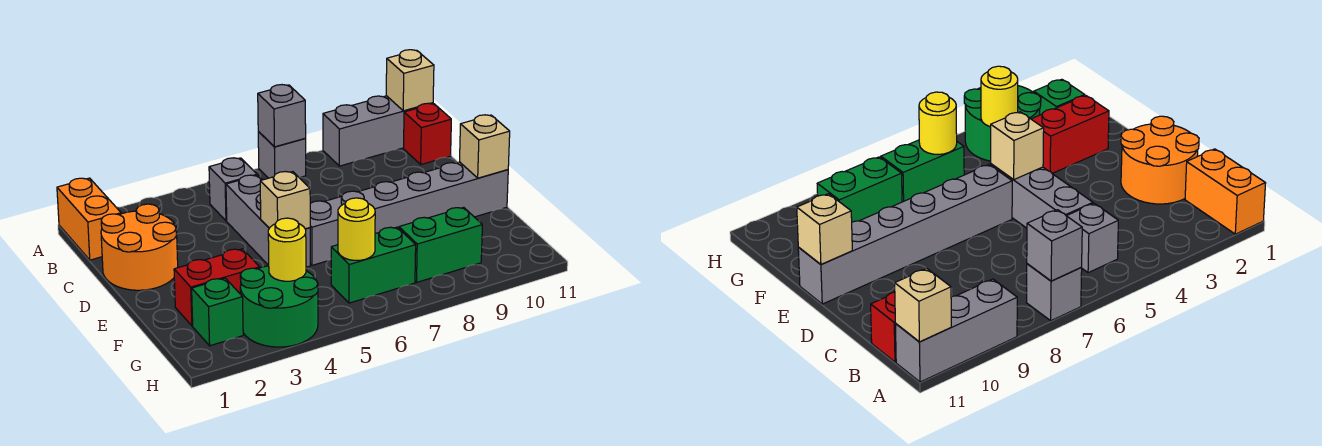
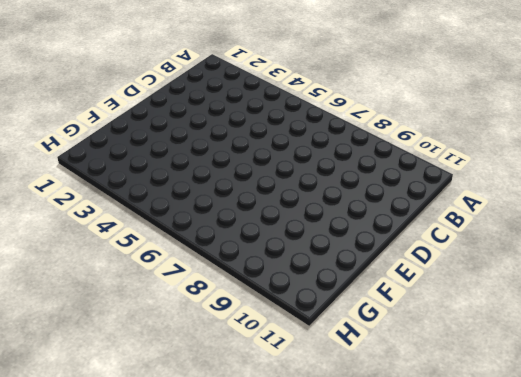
none -> orange brick A1:B1 level 1
none -> grey brick A7 level 1
none -> grey brick A9:A11 level 1

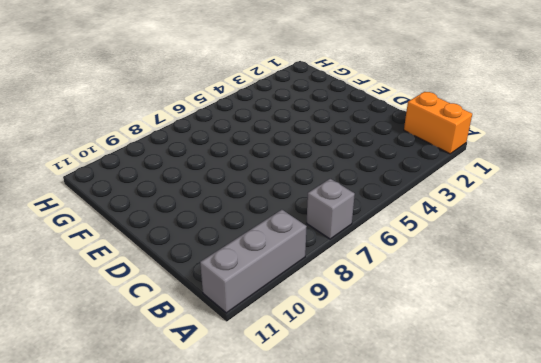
none -> grey brick B5 level 1
none -> red brick B11 level 1
none -> orange round brick C1:D2 level 1

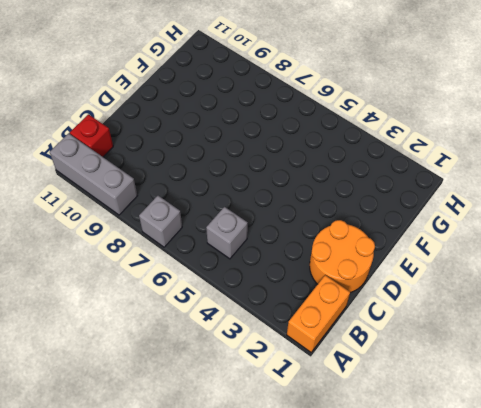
none -> grey brick C5:E5 level 1
none -> grey brick E6:E11 level 1
none -> red brick F2:F3 level 1

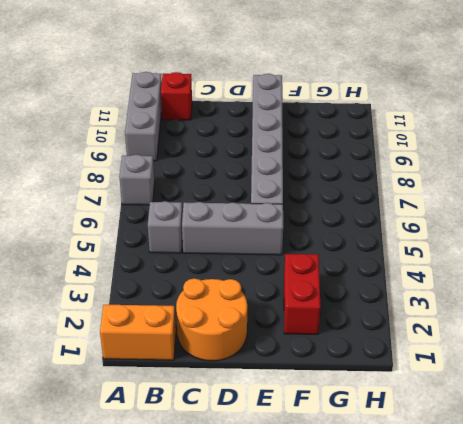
none -> green brick G2 level 1
none -> green round brick G3:H4 level 1
none -> green brick G6:G7 level 1

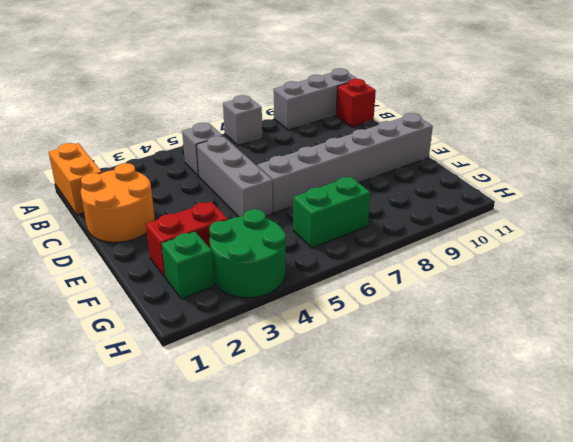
none -> green brick G8:G9 level 1
none -> grey brick A7 level 2
none -> tan brick A11 level 2

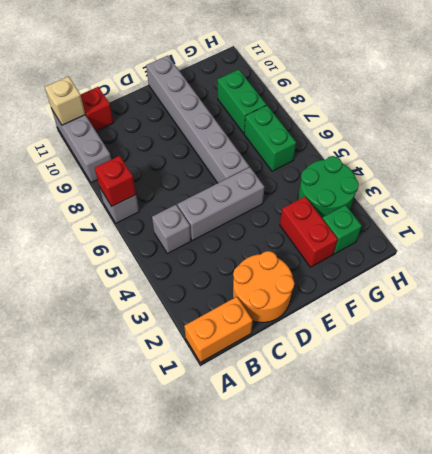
red brick A7 level 2 -> grey brick A7 level 2
none -> tan brick E5 level 2
none -> tan brick E11 level 2
none -> yellow round brick G4 level 2

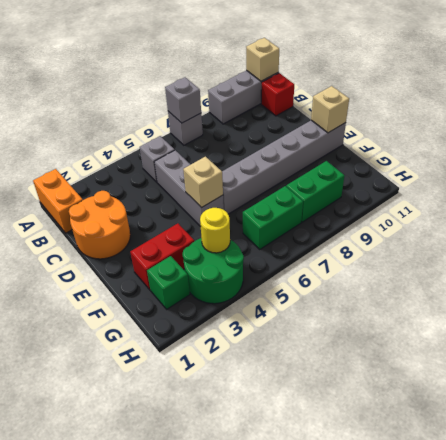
none -> yellow round brick G6 level 2

